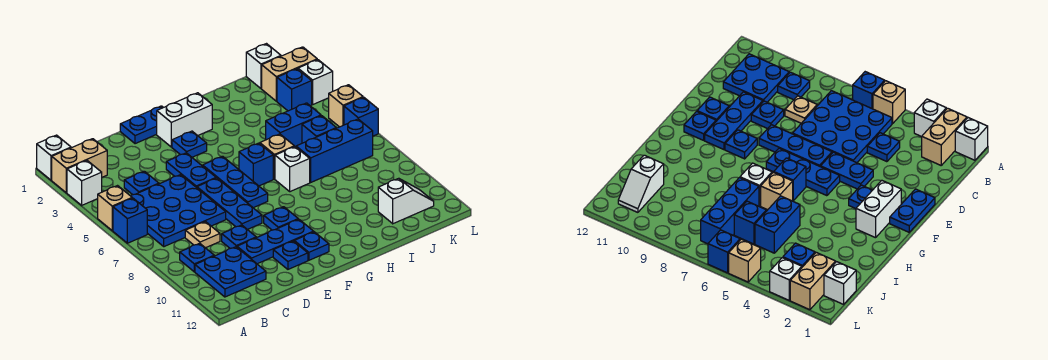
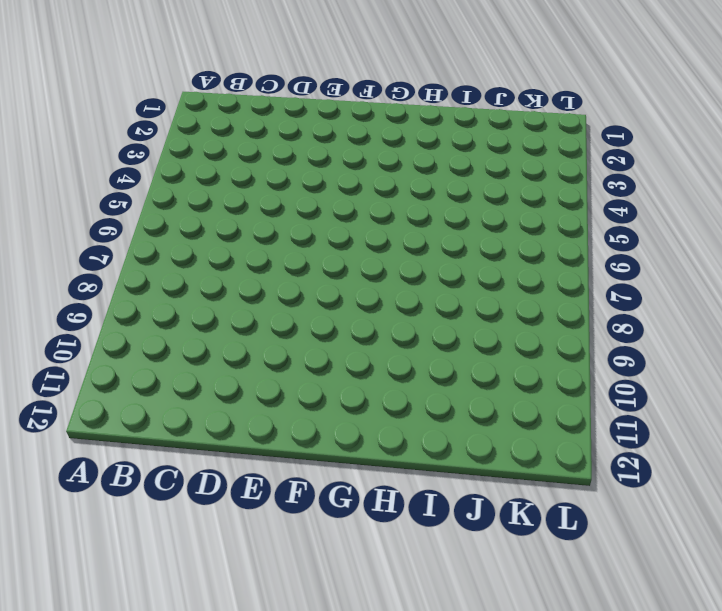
none -> white brick A1 level 1
none -> tan brick A2:B2 level 1
none -> white brick A3 level 1
none -> tan brick A5 level 1

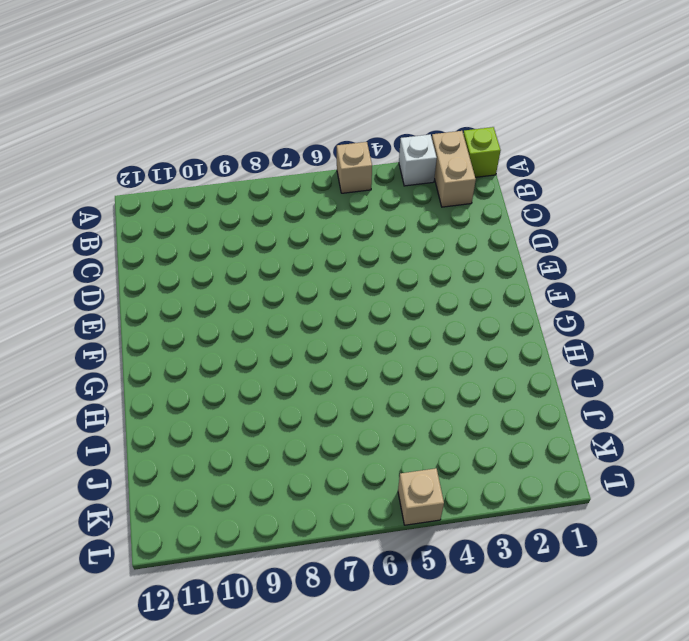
lime brick A1 level 1 -> white brick A1 level 1
none -> blue brick A6 level 1
none -> blue plate B5:D7 level 1
none -> blue plate B9 level 1
none -> blue plate B10:C11 level 1

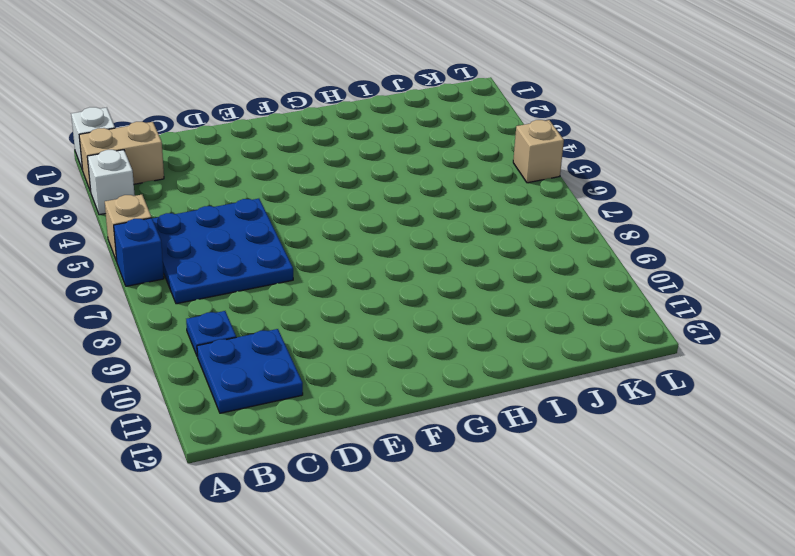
none -> blue plate C4 level 1
none -> tan plate C8 level 1
none -> blue plate D9 level 1
none -> blue plate D10:F10 level 1

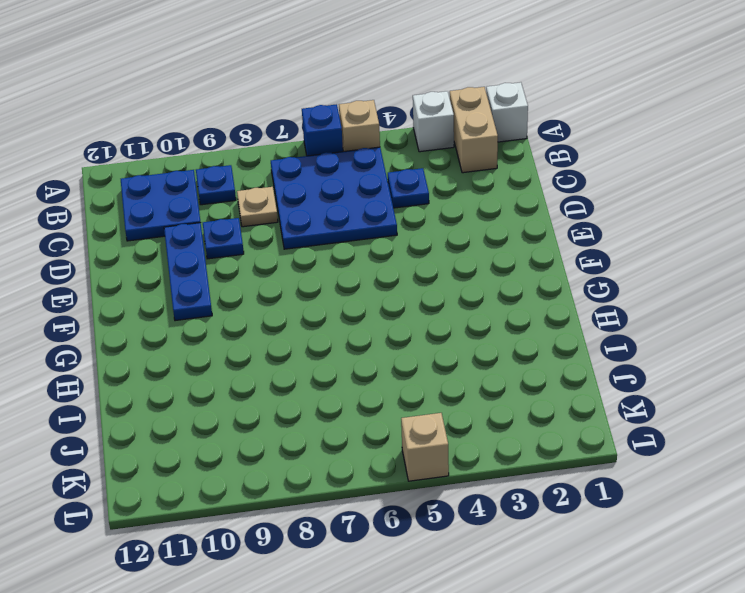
none -> blue plate E1:F1 level 1
none -> blue plate E4:E5 level 1
none -> blue plate E6:E8 level 1
none -> blue plate E11 level 1

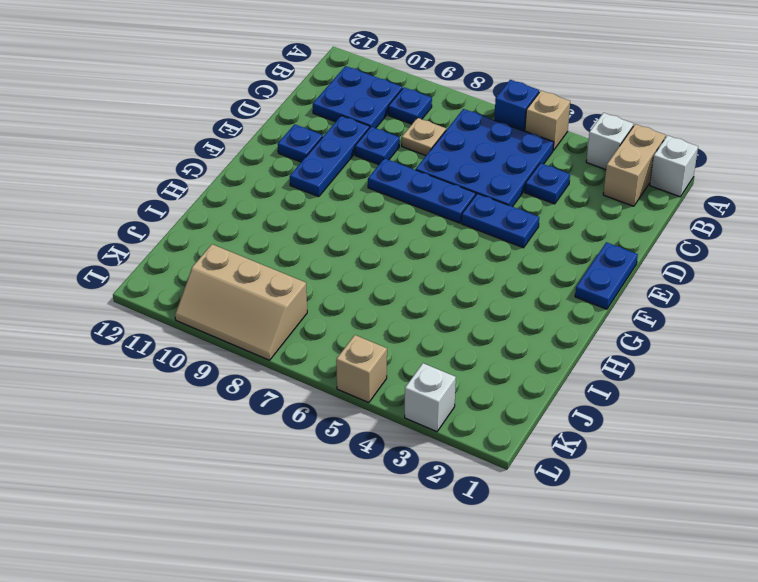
tan slope K8:L10 level 1 top K -> none
none -> white brick F2:G2 level 1
none -> blue plate F3 level 1
none -> blue plate F5:F7 level 1
none -> blue plate F9 level 1

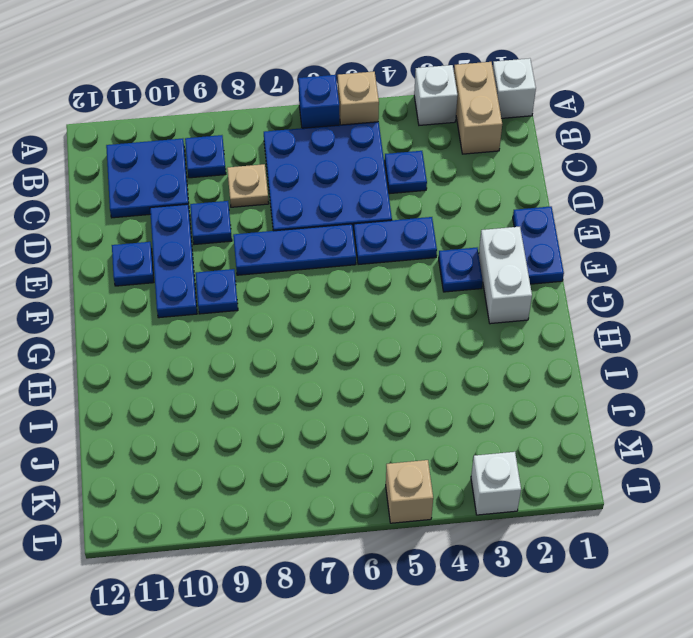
none -> blue plate F5:F7 level 1
none -> blue plate F11 level 1
none -> blue brick G6 level 1
none -> tan brick H6 level 1

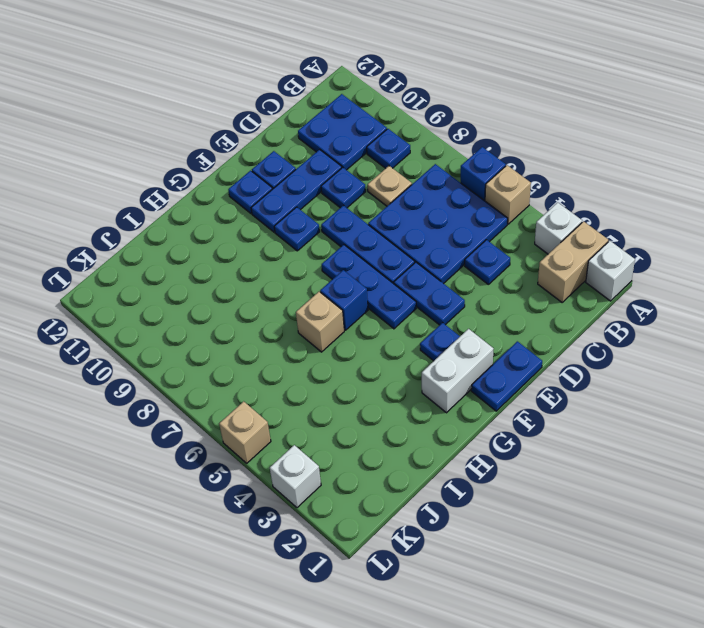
none -> white brick H7 level 1
none -> blue brick I5:J5 level 1
none -> blue brick I7:K7 level 1
none -> blue brick J6 level 1

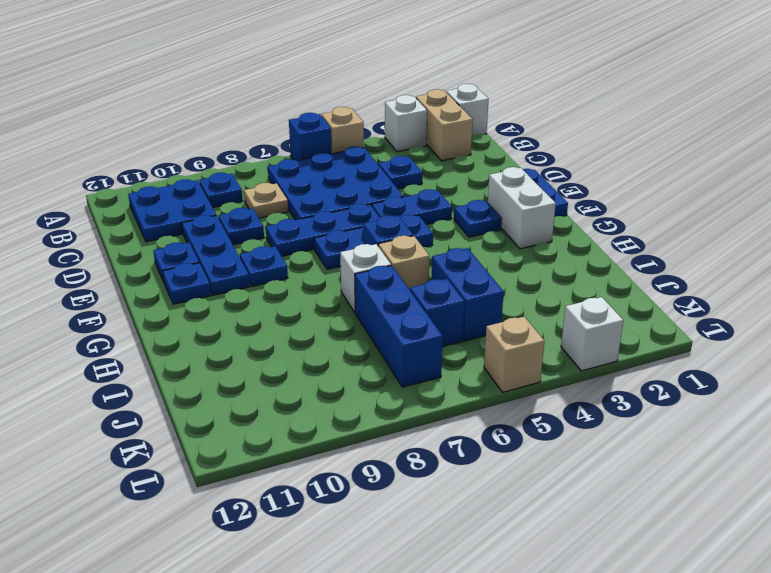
none -> white slope J11:K11 level 1 top J
none -> white brick K1 level 1
none -> tan brick K2:L2 level 1
none -> blue brick K3 level 1

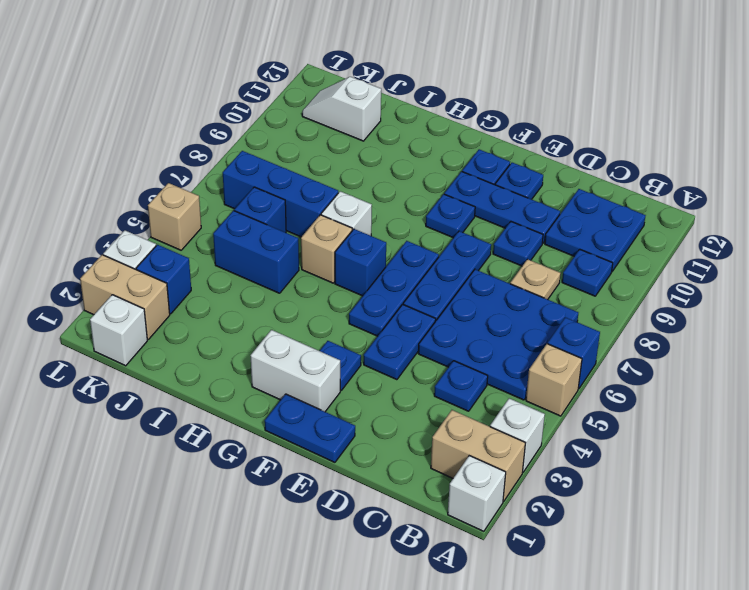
none -> blue brick L6 level 1

